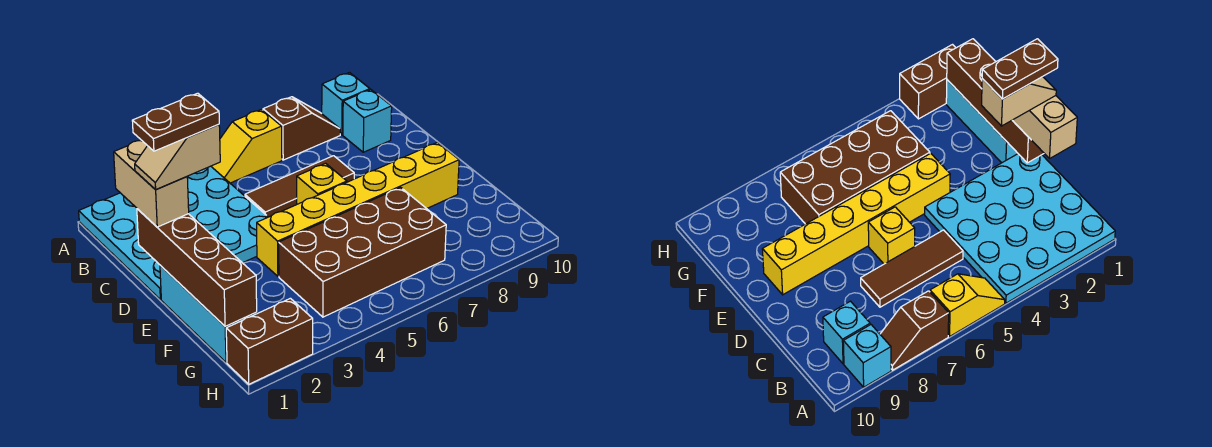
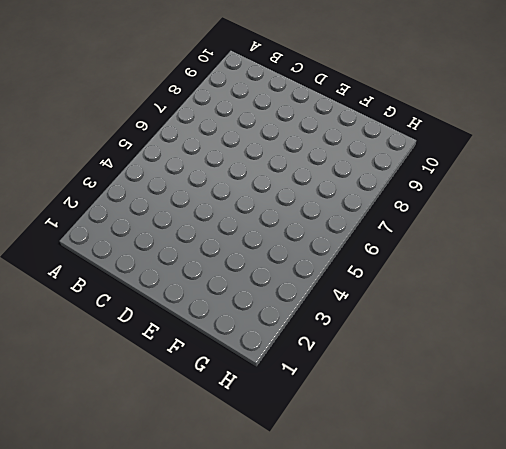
none -> cyan plate A1:D4 level 1
none -> yellow slope A5:A6 level 1 top 6
none -> brown slope A7:A8 level 1 top 7

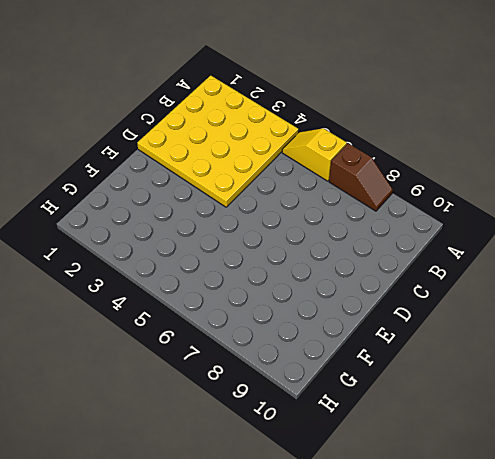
yellow plate A1:D4 level 1 -> cyan plate A1:D4 level 1
none -> cyan brick A9 level 1
none -> cyan brick B9 level 1
none -> brown tile C5:C7 level 1

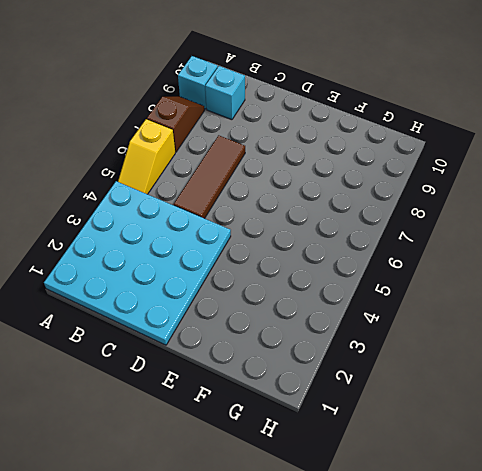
none -> yellow brick D6 level 1
none -> cyan brick E1:G1 level 1
none -> yellow brick E4:E9 level 1

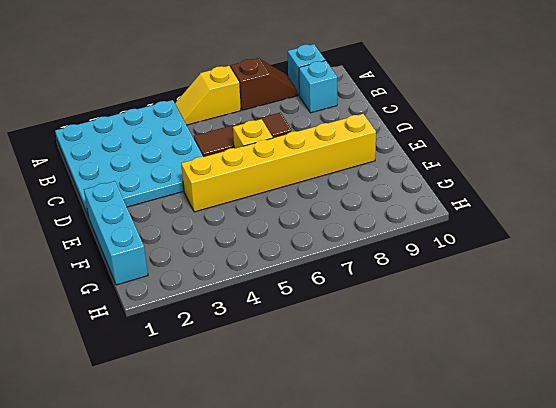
none -> brown brick F4:G7 level 1
none -> brown brick H1:H2 level 1
none -> brown brick D1:G1 level 2

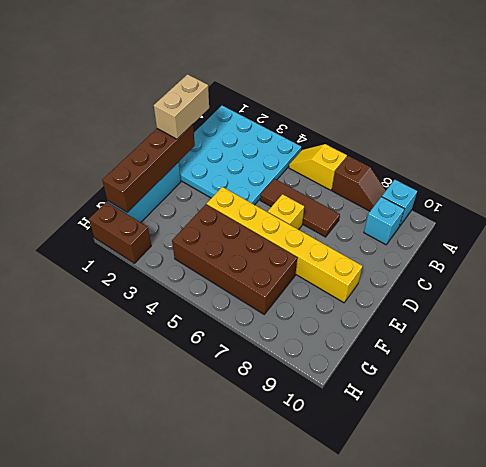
none -> tan slope D1:D2 level 4 top 2
none -> brown plate D1:D2 level 5

